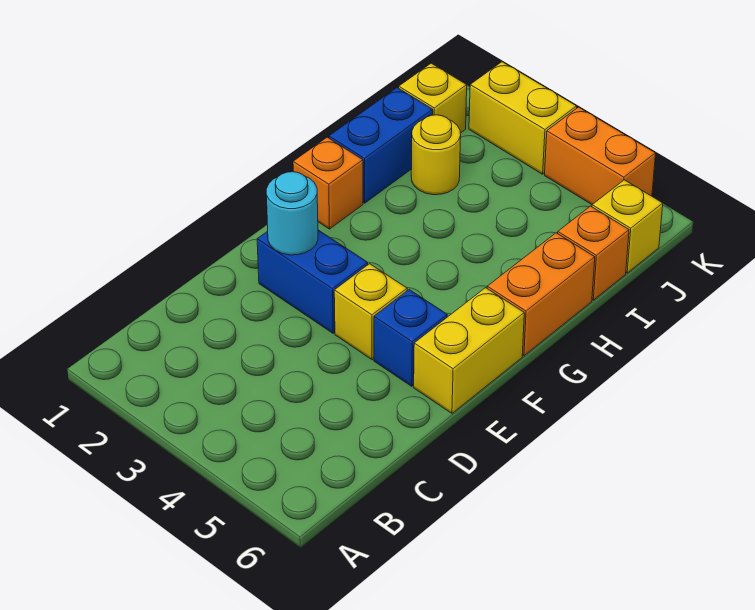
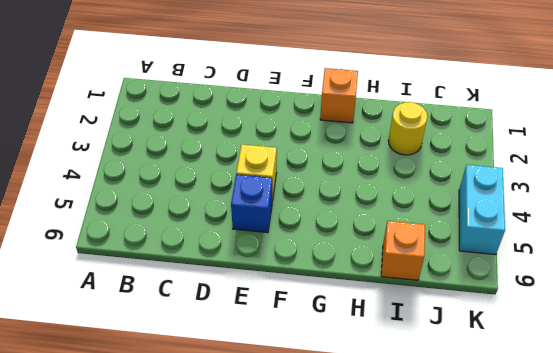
cyan brick K4:K5 level 1 -> orange brick K4:K5 level 1
none -> blue brick E2:E3 level 1
none -> yellow brick E6:F6 level 1
none -> orange brick G6:H6 level 1

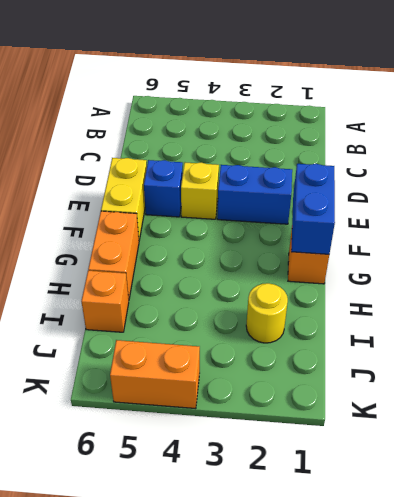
blue brick F1:G1 level 2 -> blue brick H1:I1 level 1
none -> yellow brick J1 level 1
none -> yellow brick J6 level 1
none -> yellow brick K2:K3 level 1

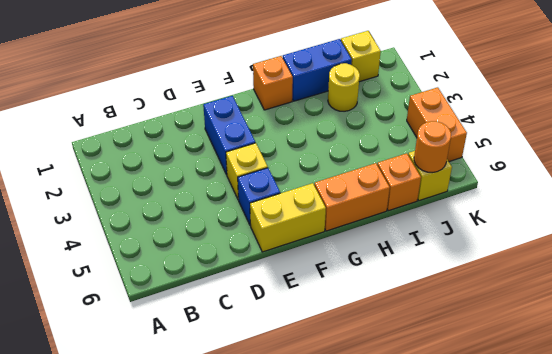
orange round brick J6 level 2 -> none
none -> yellow brick K2:K3 level 1
none -> cyan round brick E2 level 2

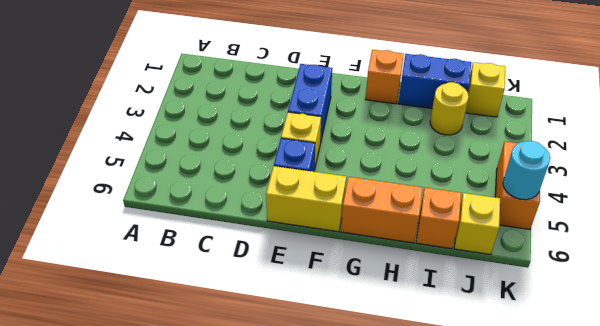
cyan round brick K5 level 2 -> cyan round brick E2 level 2
none -> yellow brick K2:K3 level 1

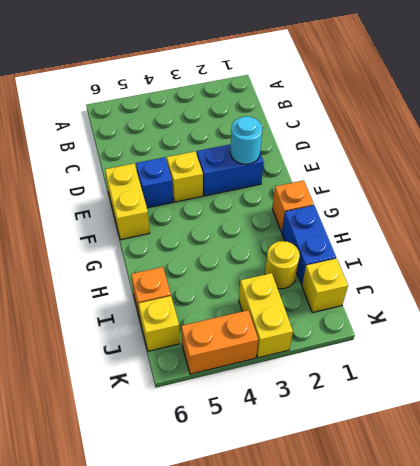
yellow brick J3:K3 level 1 -> yellow brick K2:K3 level 1
none -> orange brick G6:H6 level 1

